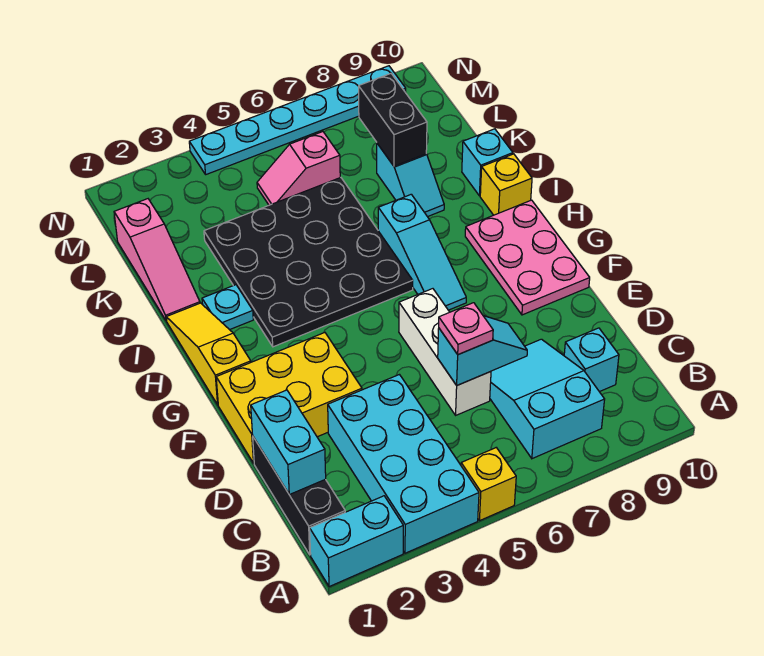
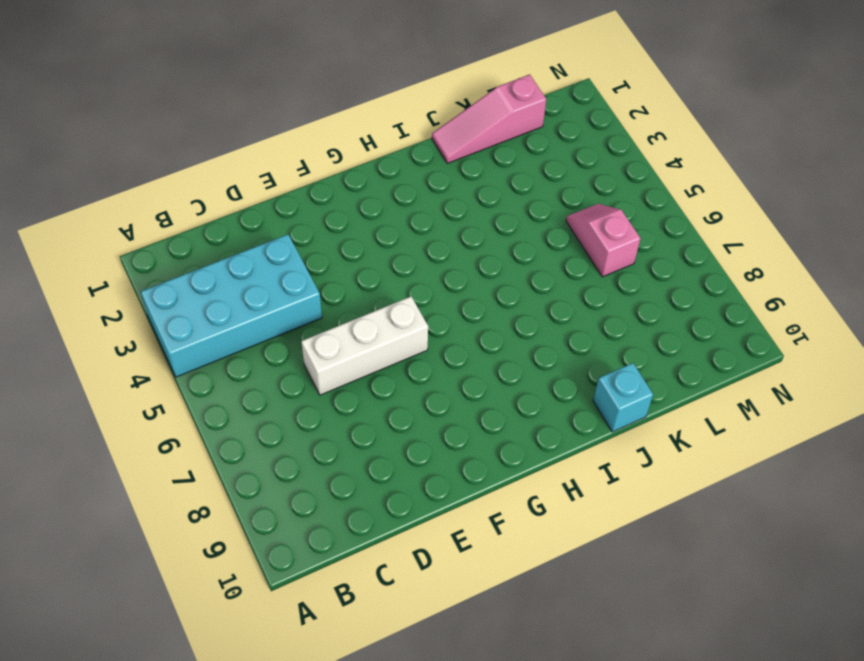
none -> cyan brick A1:A2 level 1
none -> yellow brick A5 level 1
none -> black brick B1:D1 level 1

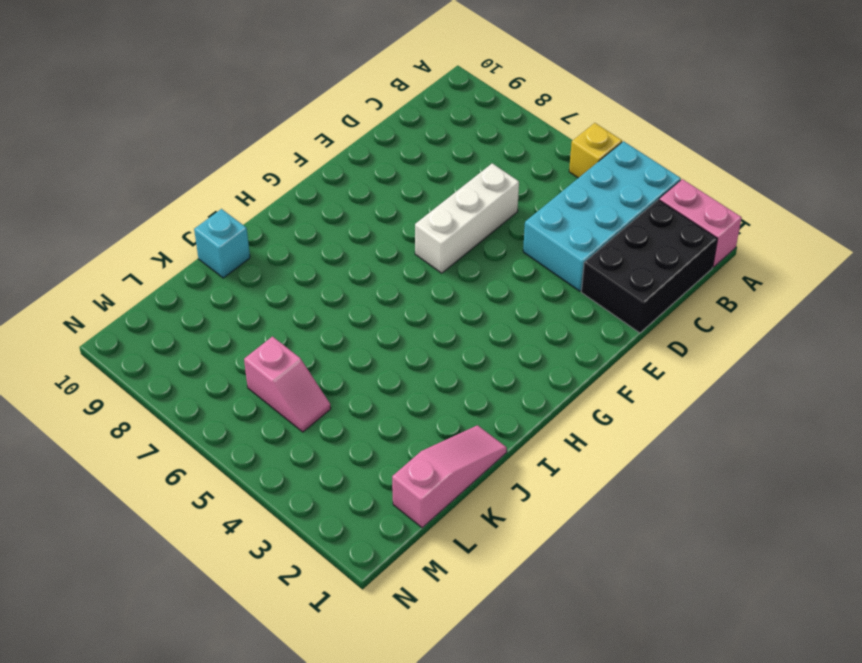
pink brick A1:A2 level 1 -> cyan brick A1:A2 level 1
black brick B1:D2 level 1 -> black brick B1:D1 level 1
none -> cyan slope B7:D8 level 1 top B
none -> cyan brick C9 level 1
none -> yellow brick E1:F3 level 1

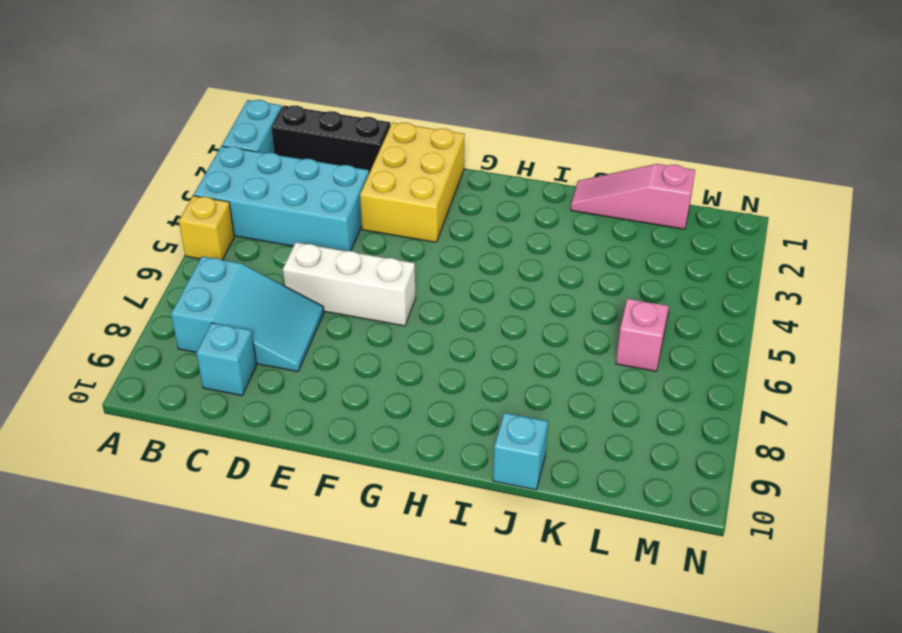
none -> pink plate F9:H10 level 1
none -> yellow slope G1:I1 level 1 top G
none -> cyan slope G7:I7 level 1 top I

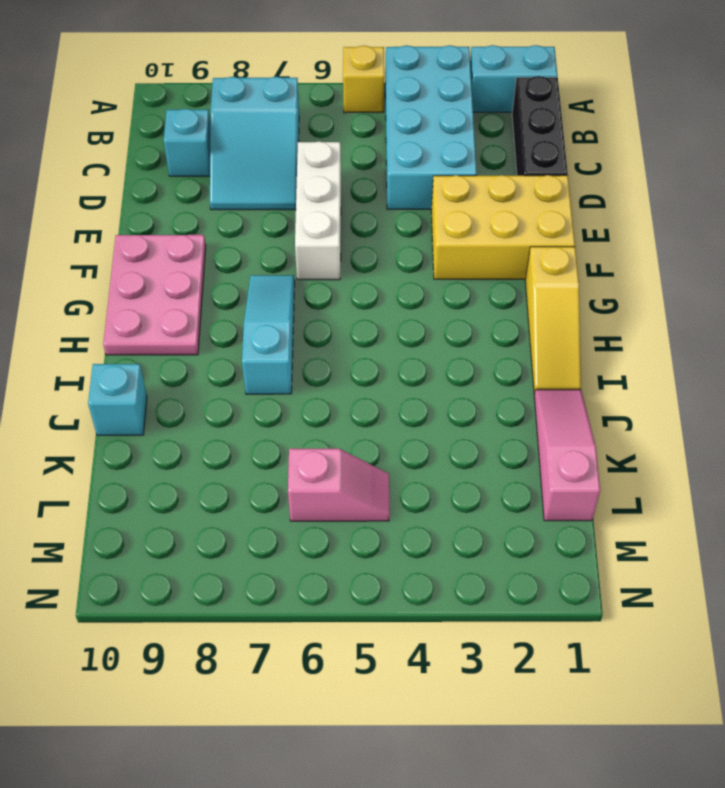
none -> black plate H3:K6 level 1
none -> cyan plate I2 level 1
none -> yellow brick I10 level 1

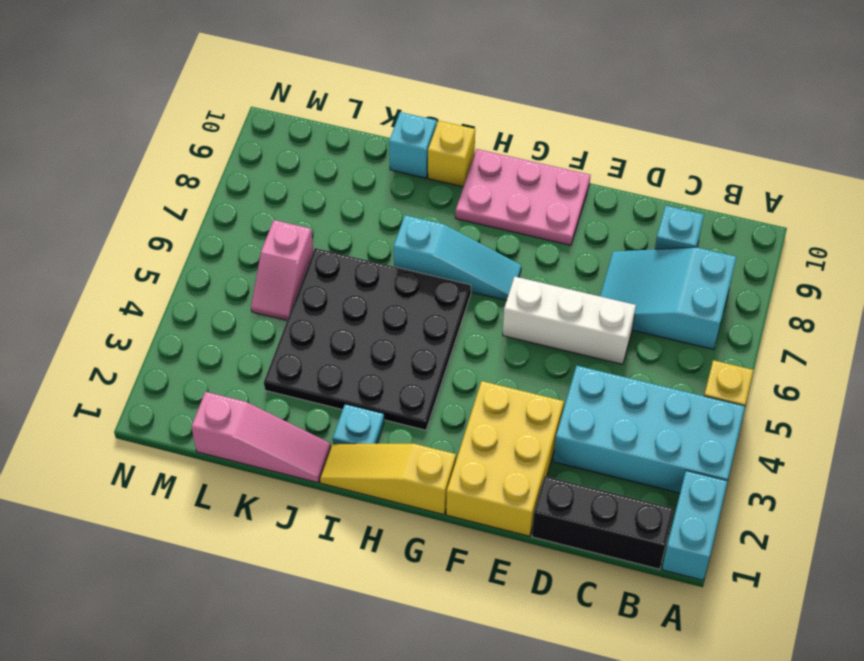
none -> cyan slope J8:K8 level 1 top K
none -> cyan plate N4:N9 level 1
none -> cyan brick C1:D1 level 2

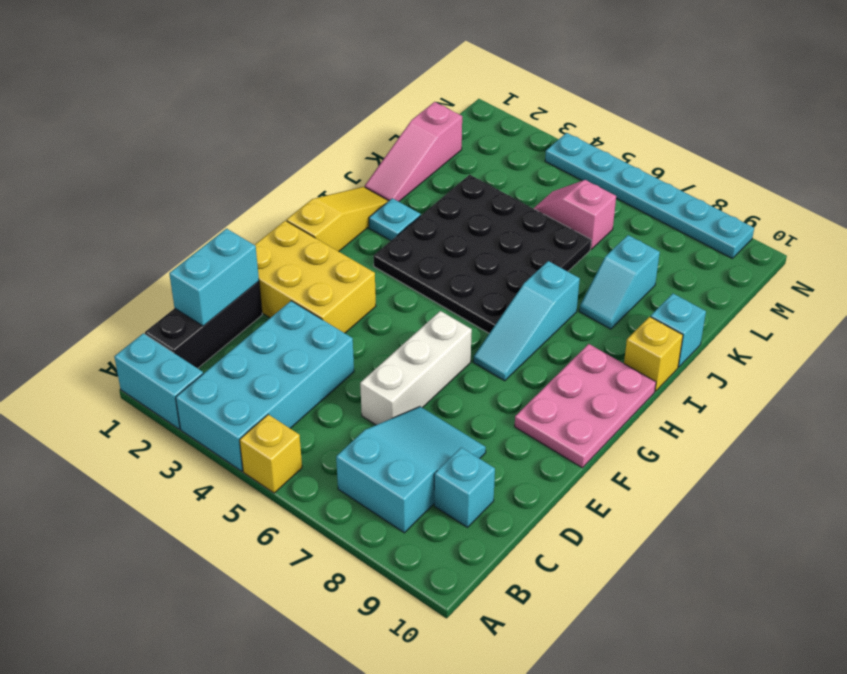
none -> cyan slope D6:D7 level 2 top 6
none -> black brick K8:L8 level 2
none -> pink plate D6 level 3

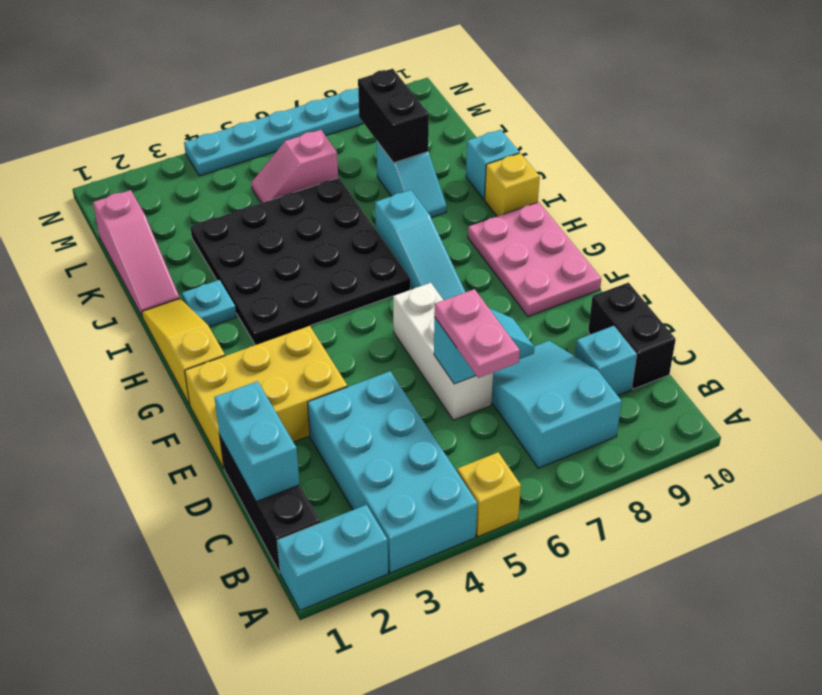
pink plate C6:D6 level 3 -> pink plate D6 level 3
black brick C10:D10 level 1 -> none

